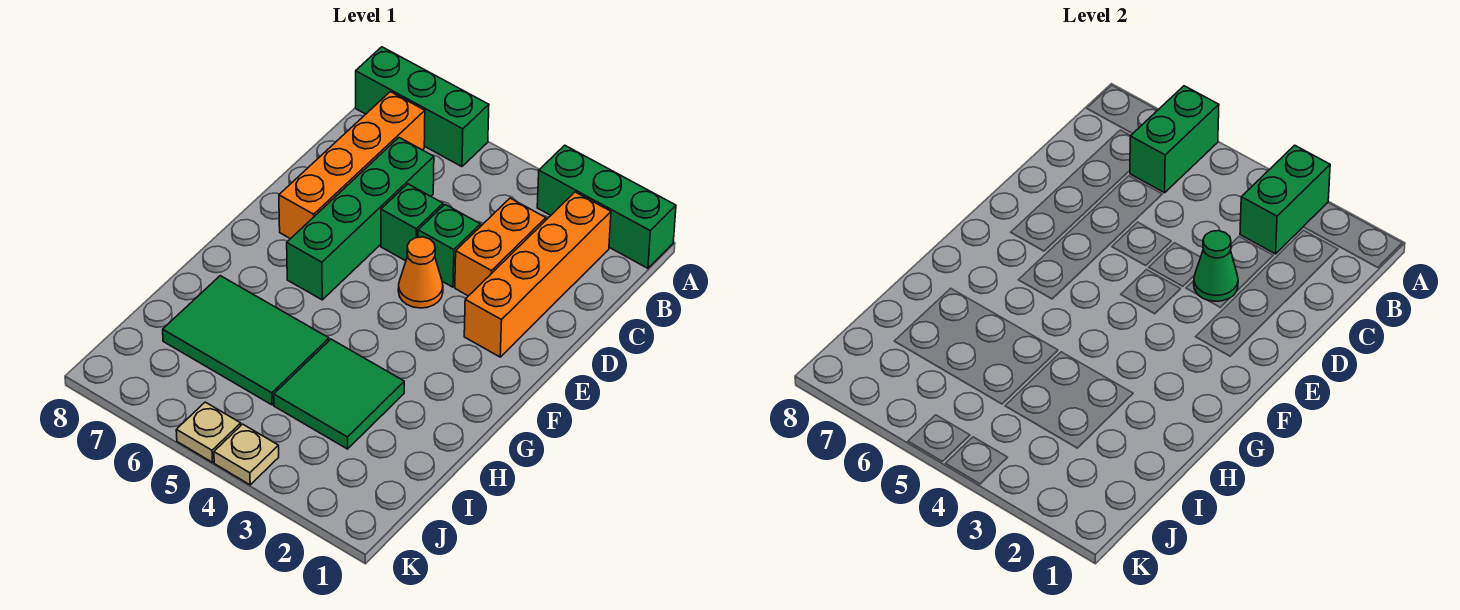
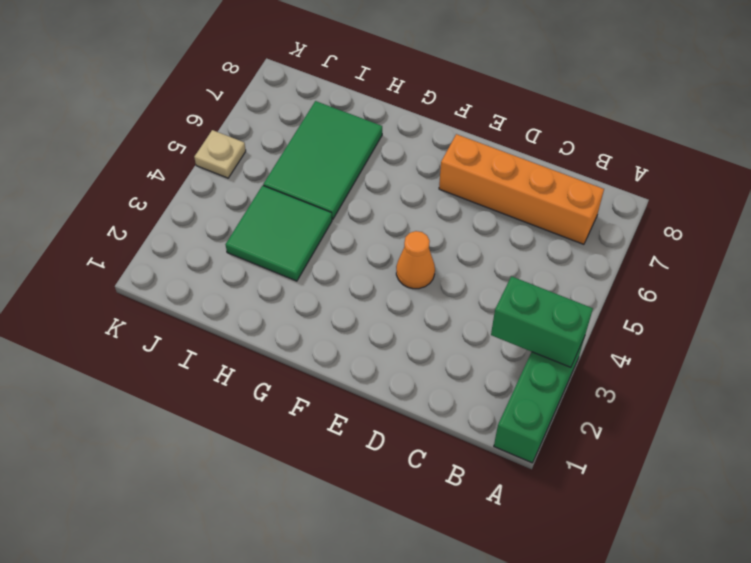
none -> green brick A6:A8 level 1
none -> orange brick B2:E2 level 1
none -> orange brick C3:D3 level 1

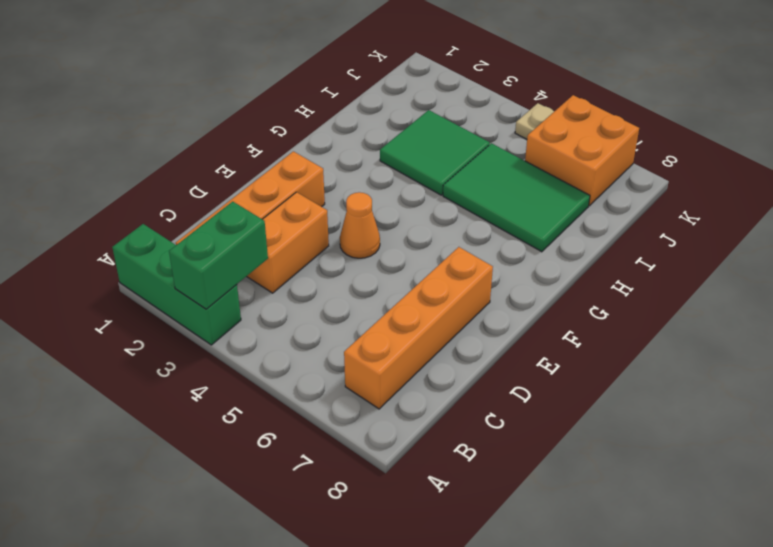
orange brick J6:K7 level 1 -> none
none -> green brick A6:A8 level 1
none -> green brick C6:F6 level 1
none -> green brick D4 level 1

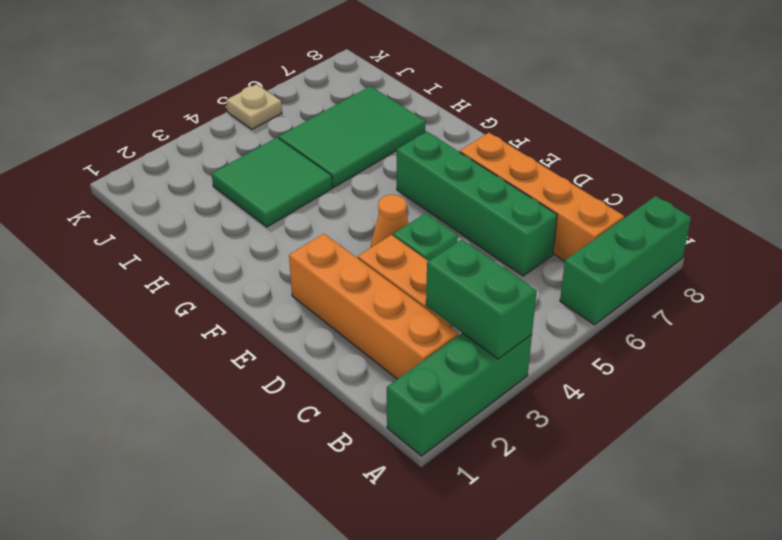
none -> green brick D5 level 1
none -> tan plate K4 level 1
none -> green brick A6:B6 level 2

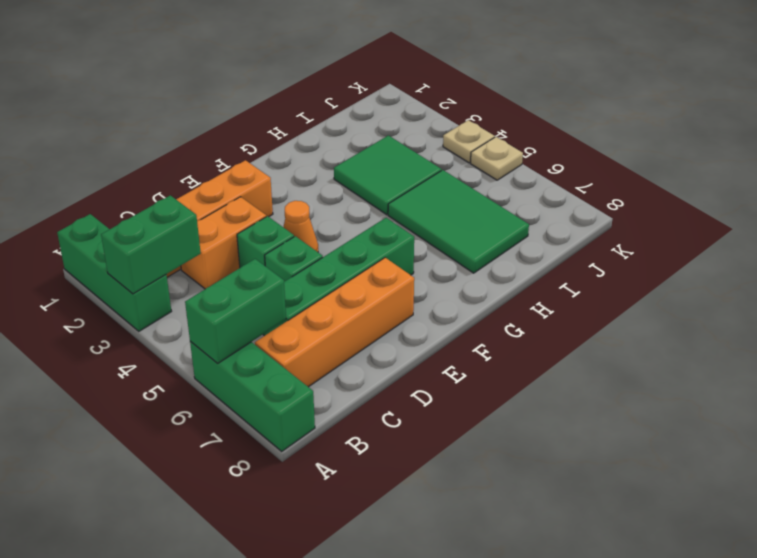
none -> green cone D3 level 2

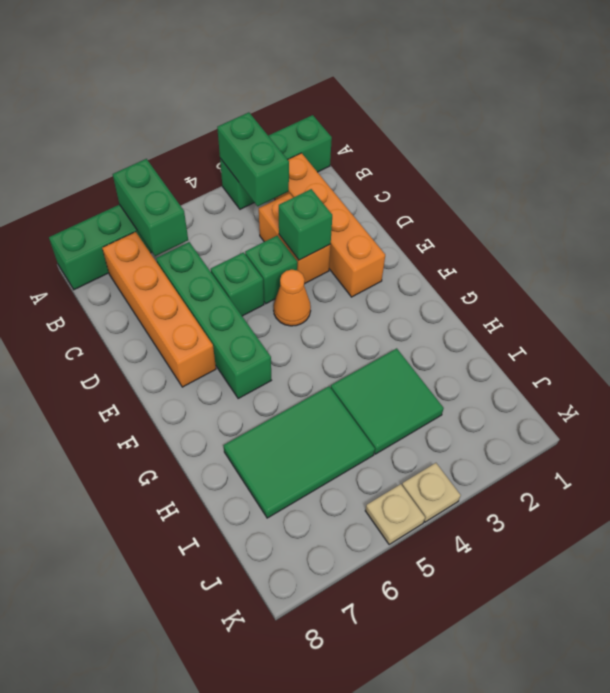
green brick D3 level 2 -> green cone D3 level 2

